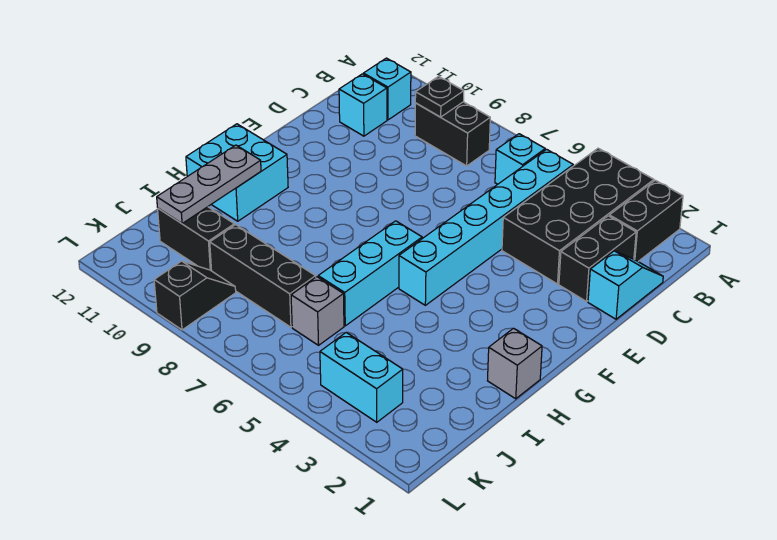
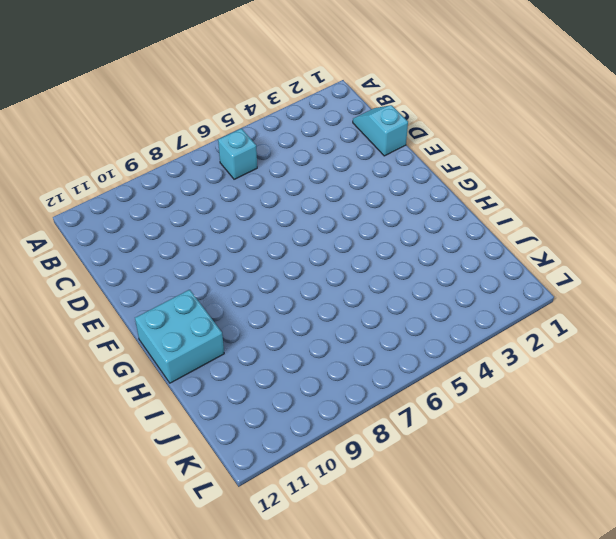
none -> black brick A2:B2 level 1
none -> black brick A3:D4 level 1
none -> cyan brick B5:G5 level 1

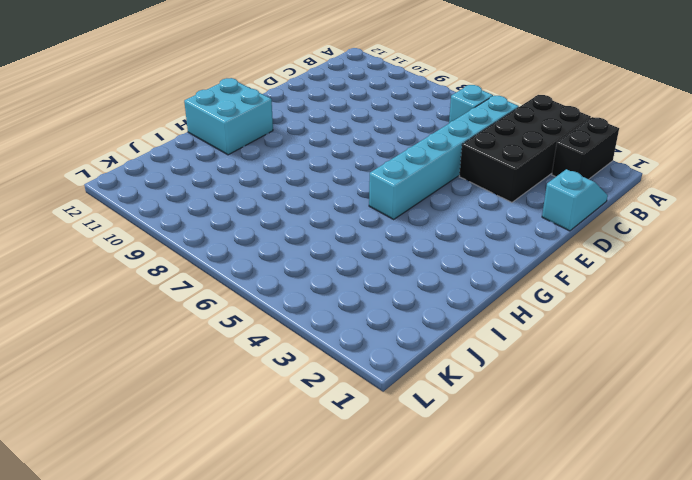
none -> black brick B8:B9 level 1
none -> cyan brick B11 level 1
none -> black brick C2:D2 level 1

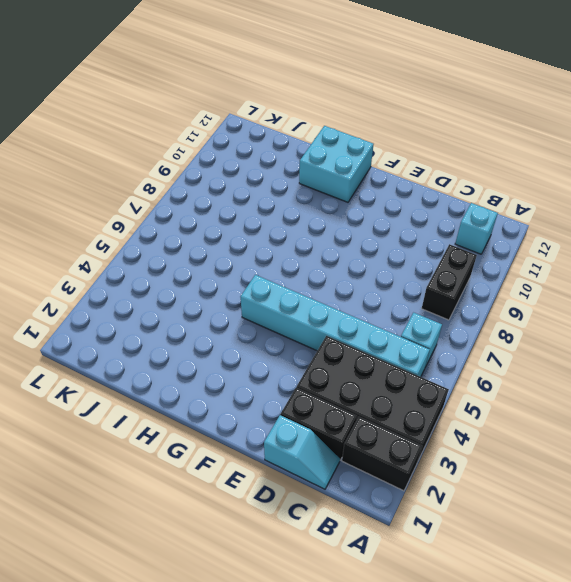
none -> cyan brick C11 level 1
none -> cyan brick G6:I6 level 1
none -> grey brick H1 level 1

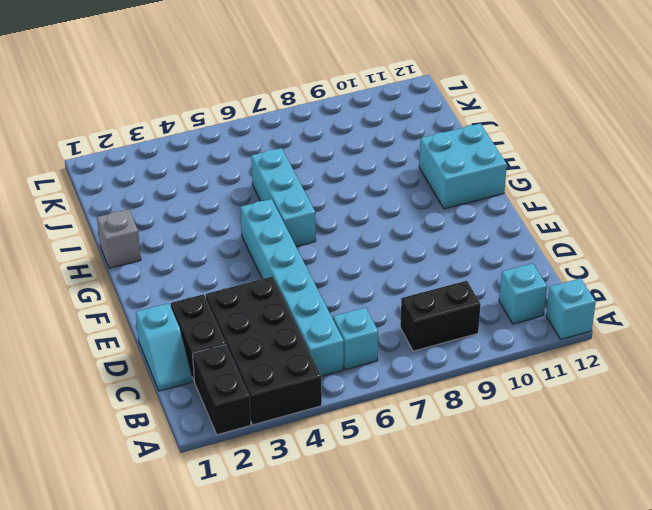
cyan brick A12 level 1 -> cyan brick C11 level 1
none -> grey brick J6 level 1
none -> black brick J7:J9 level 1
none -> black brick J10:J11 level 1

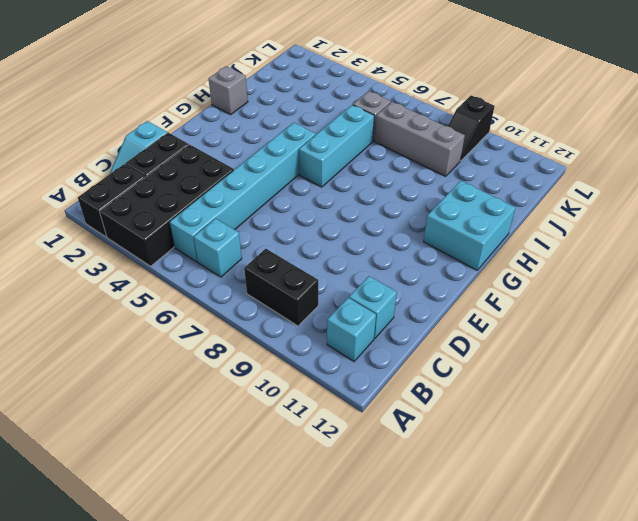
grey brick J7:J9 level 1 -> black brick J7:J9 level 1
none -> black brick J10:J11 level 1
none -> cyan brick K3:K4 level 1
none -> black plate B9 level 2

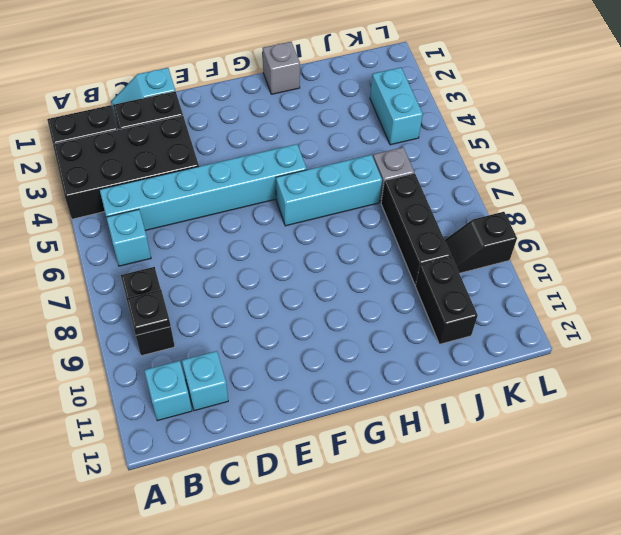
none -> cyan brick G11:H12 level 1
none -> grey plate H11:J11 level 2

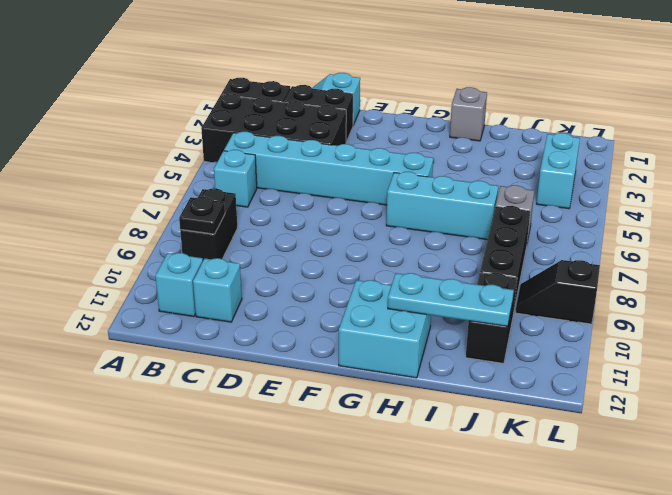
cyan plate H11:J11 level 2 -> grey plate H11:J11 level 2

